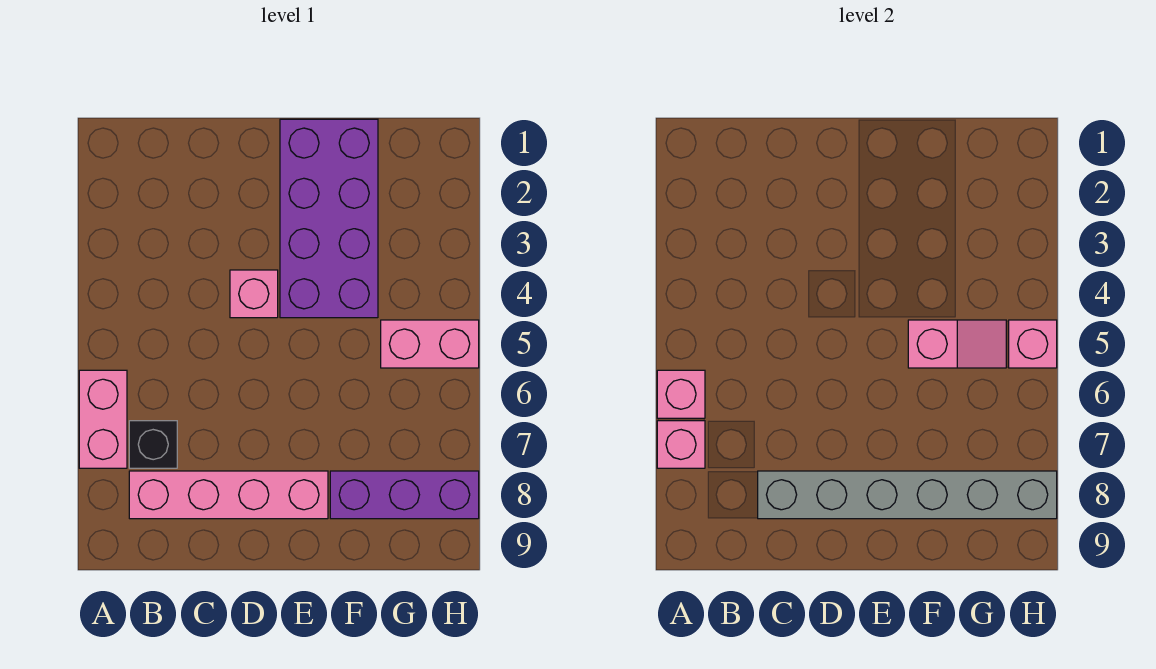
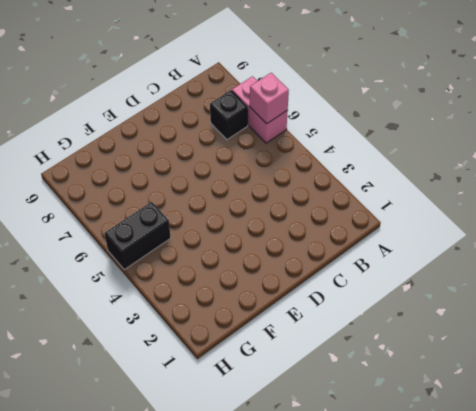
black brick G5:H5 level 1 -> pink brick G5:H5 level 1
none -> pink brick B8:E8 level 1
none -> pink brick D4 level 1
none -> purple brick E1:F4 level 1

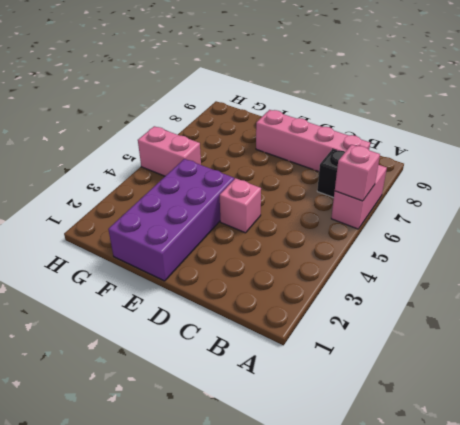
none -> purple brick F8:H8 level 1
none -> pink brick A7 level 2
none -> grey brick C8:H8 level 2

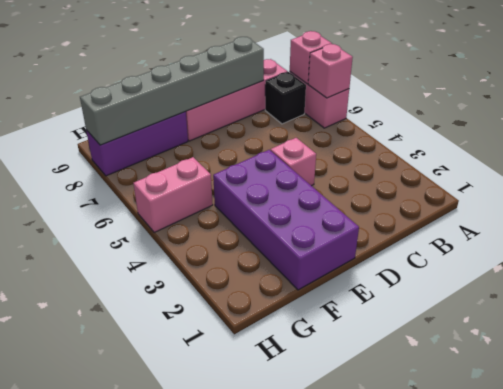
none -> pink slope F5:G5 level 2 top F
none -> pink brick H5 level 2

